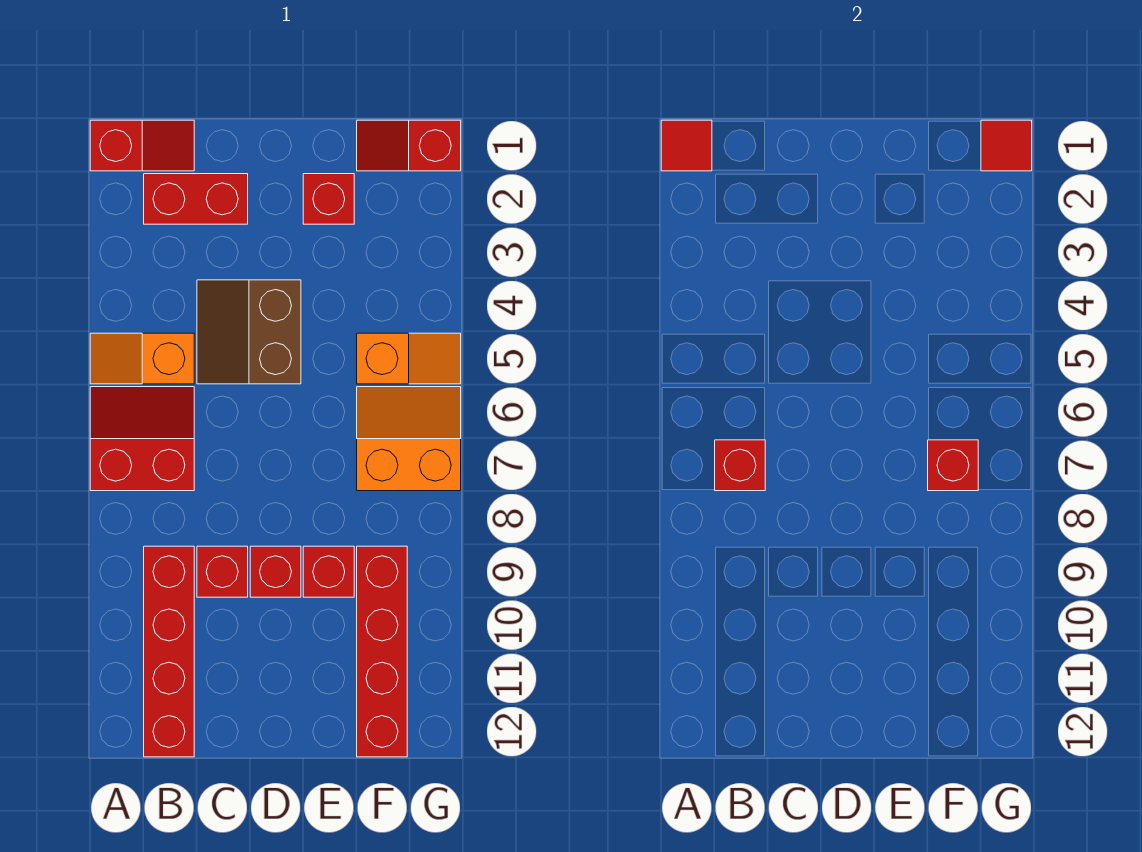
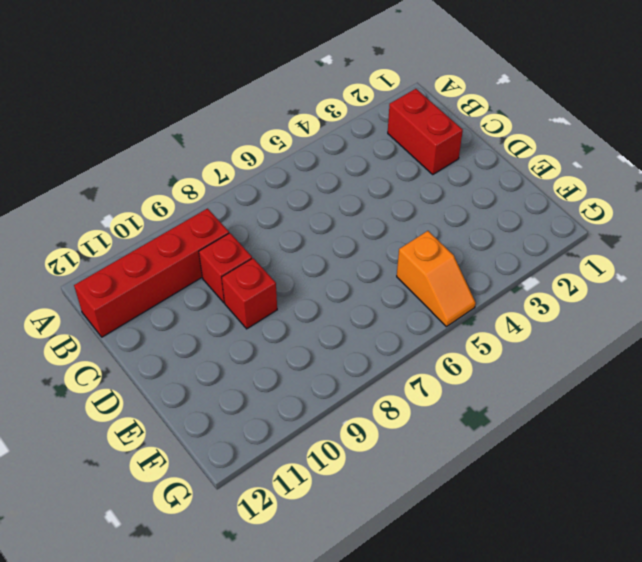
none -> red slope A1:B1 level 1 top A
none -> orange slope A5:B5 level 1 top B
none -> red slope A6:B7 level 1 top 7

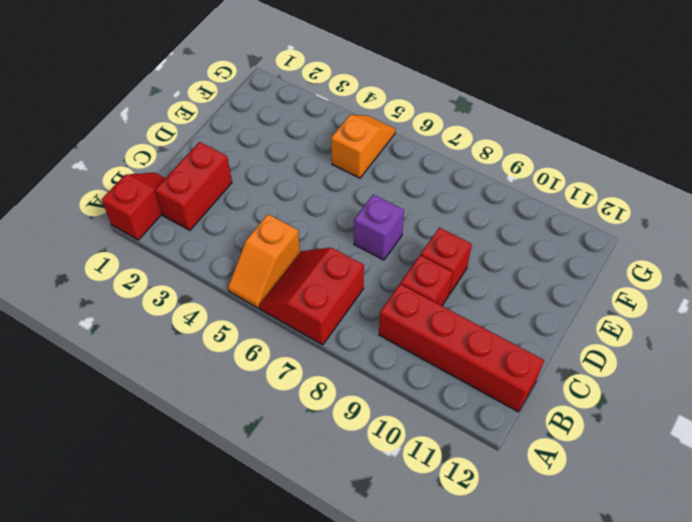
purple brick D7 level 1 -> none
none -> brown slope C4:D5 level 1 top D
none -> red brick E2 level 1
none -> red brick E9 level 1

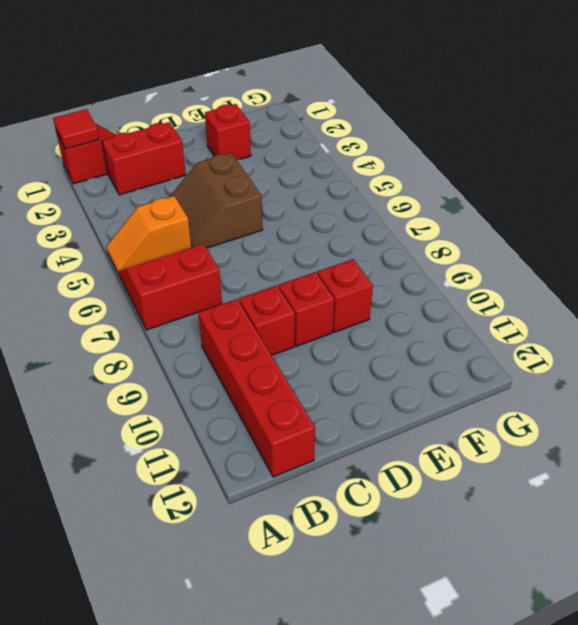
none -> red slope F1:G1 level 1 top G
none -> orange slope F5:G5 level 1 top F
none -> orange slope F6:G7 level 1 top 7

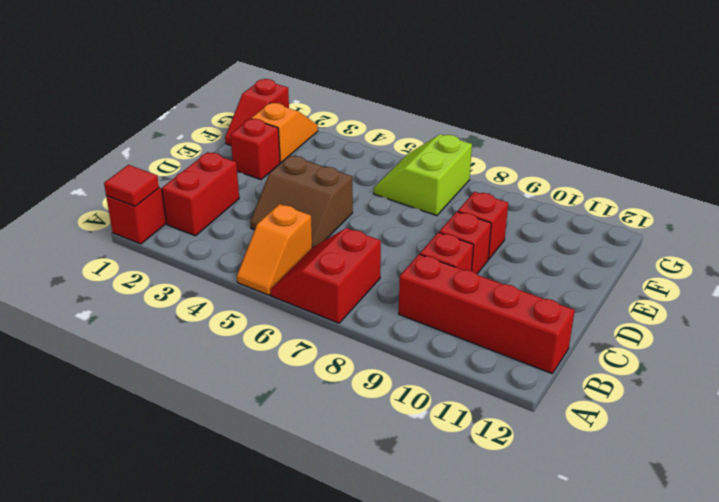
orange slope F2:G2 level 1 top F -> orange slope F5:G5 level 1 top F
lime slope F6:G7 level 1 top 7 -> orange slope F6:G7 level 1 top 7
none -> red brick F9:F12 level 1
none -> red brick B7 level 2
none -> red brick F7 level 2

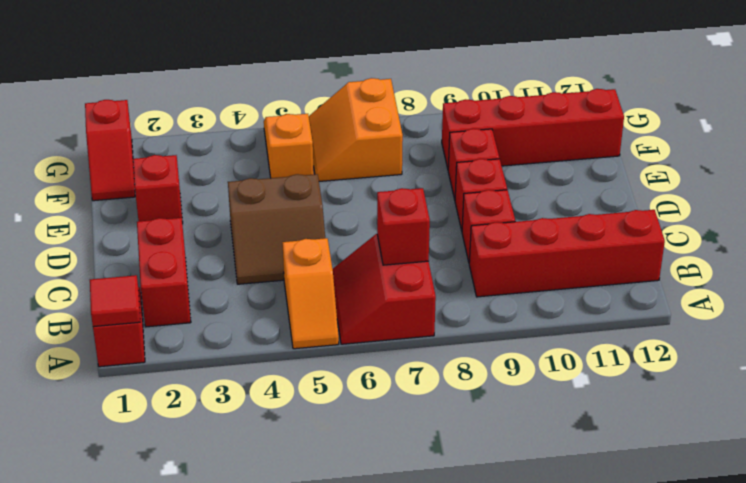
none -> red brick F7 level 2
none -> red tile G1 level 2

